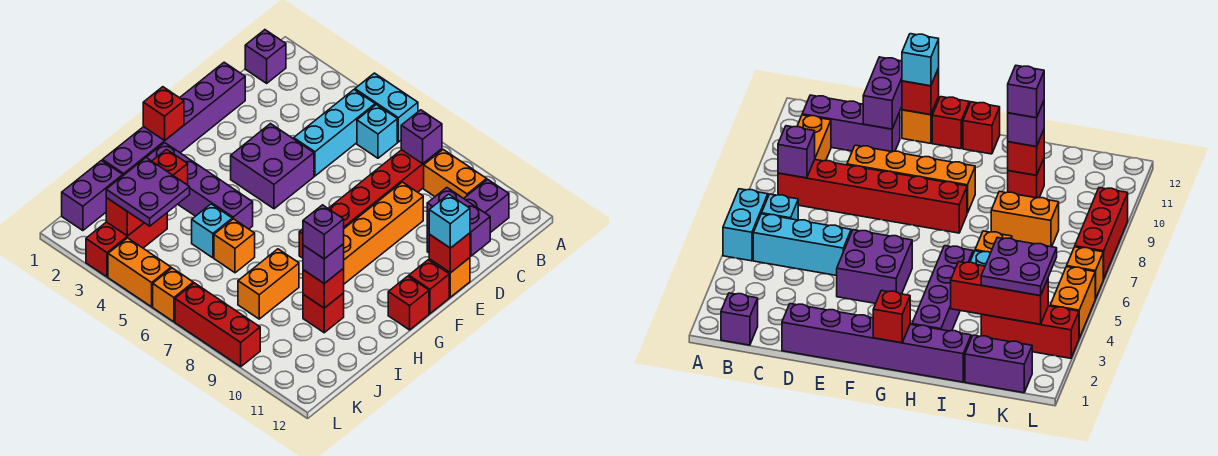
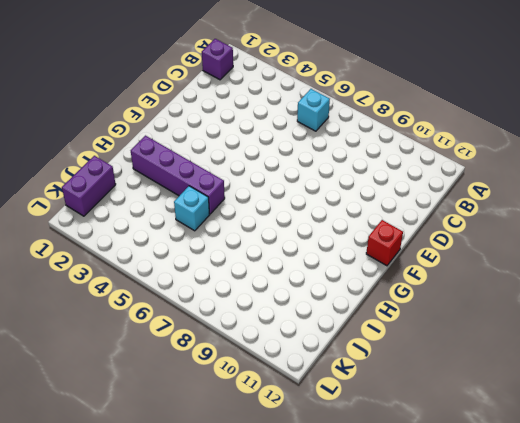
none -> cyan brick A5:A6 level 1
none -> cyan brick B5:D5 level 1
none -> red brick B8:G8 level 1
none -> orange brick B9:B10 level 1

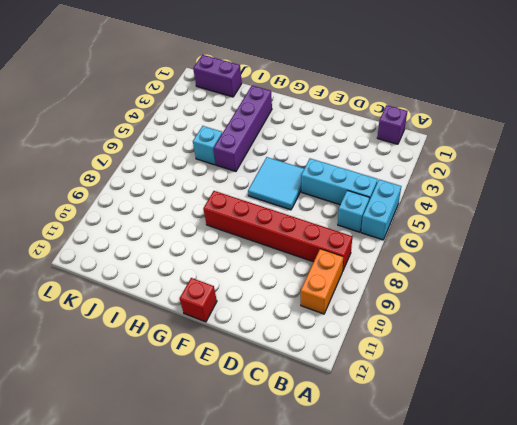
cyan tile E5:F6 level 1 -> purple brick E4:F5 level 1
none -> purple brick B11:D11 level 1
none -> purple brick D1:I1 level 1
none -> orange brick D9:G9 level 1
none -> orange brick E12 level 1

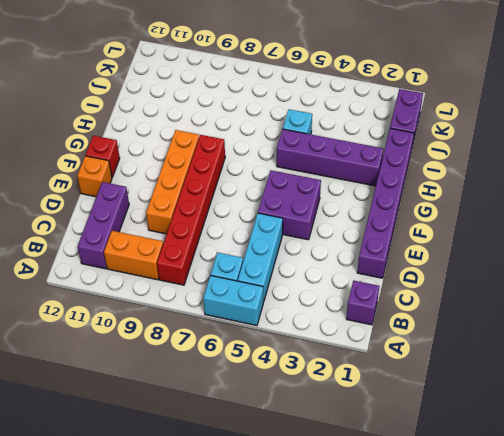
none -> red brick G12 level 1
none -> orange brick I6 level 1
none -> orange brick I8:J8 level 1
none -> red brick I10 level 1

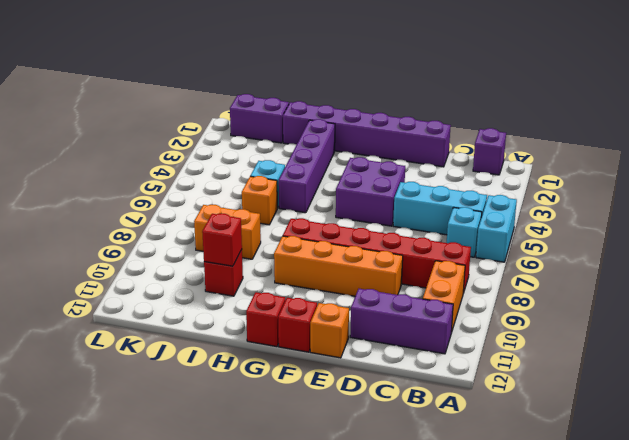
none -> red brick J3:L3 level 1
none -> orange brick L4:L5 level 1
none -> orange brick L6 level 1
none -> red brick L7:L9 level 1

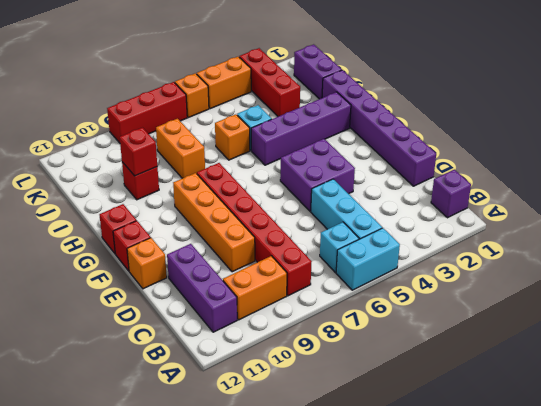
none -> purple brick B8 level 2
none -> purple brick D11:D12 level 2
none -> red brick E12 level 2
none -> red brick G1 level 2

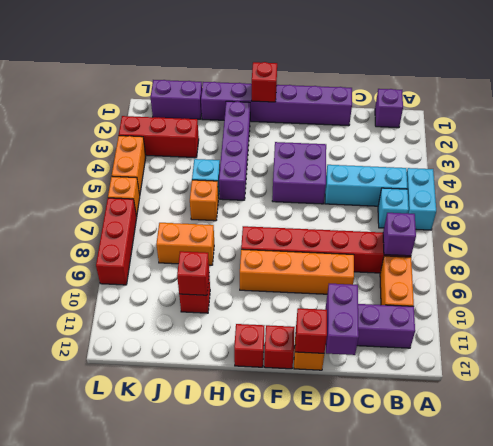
none -> red brick I3:K3 level 2
none -> cyan brick E12 level 3
none -> purple brick I10 level 3
none -> purple plate J3:K4 level 3

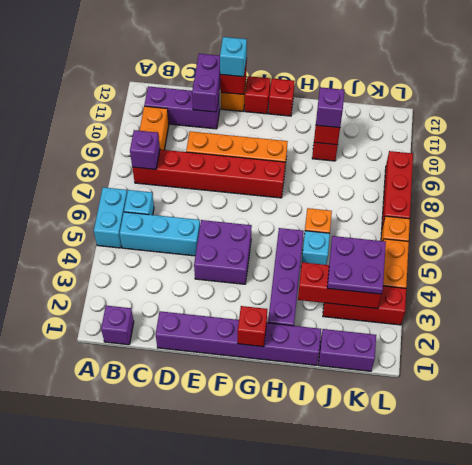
none -> orange brick I8:J8 level 1
none -> purple brick I10 level 4

